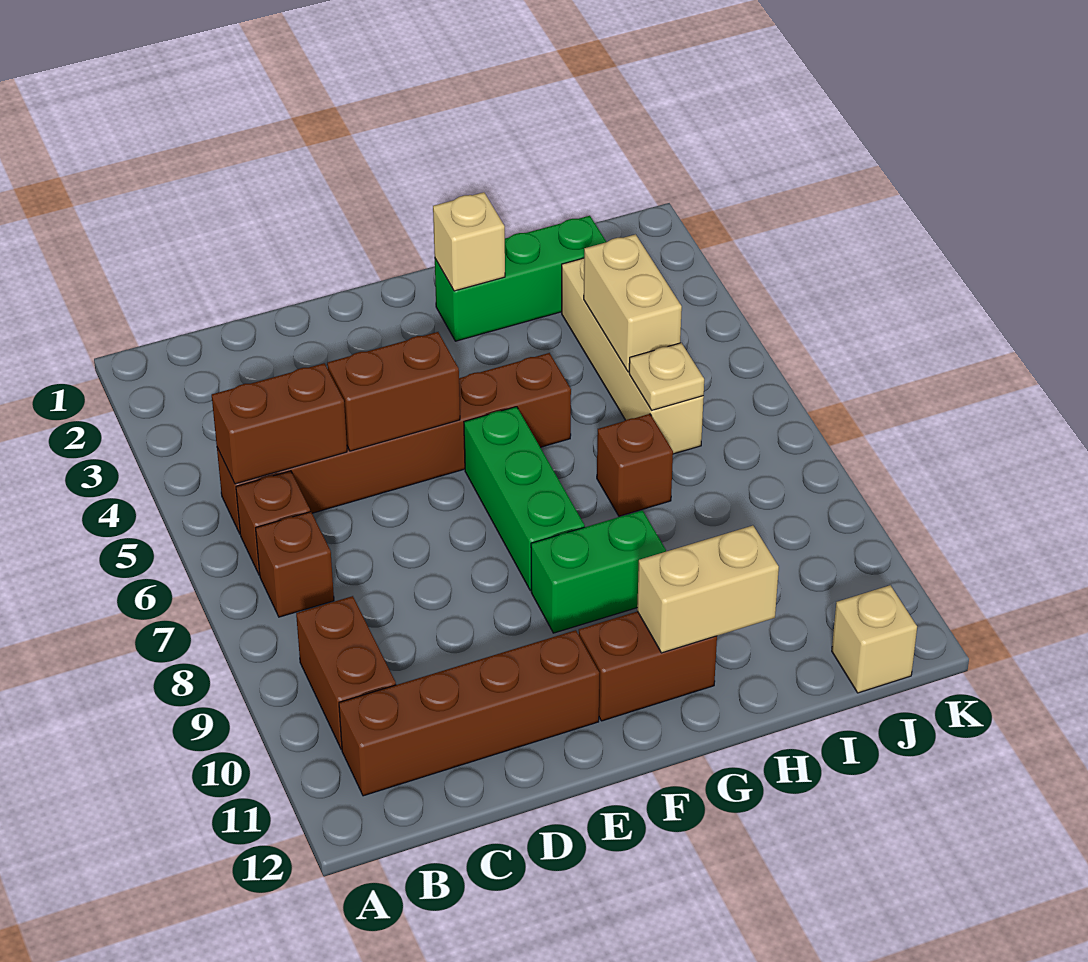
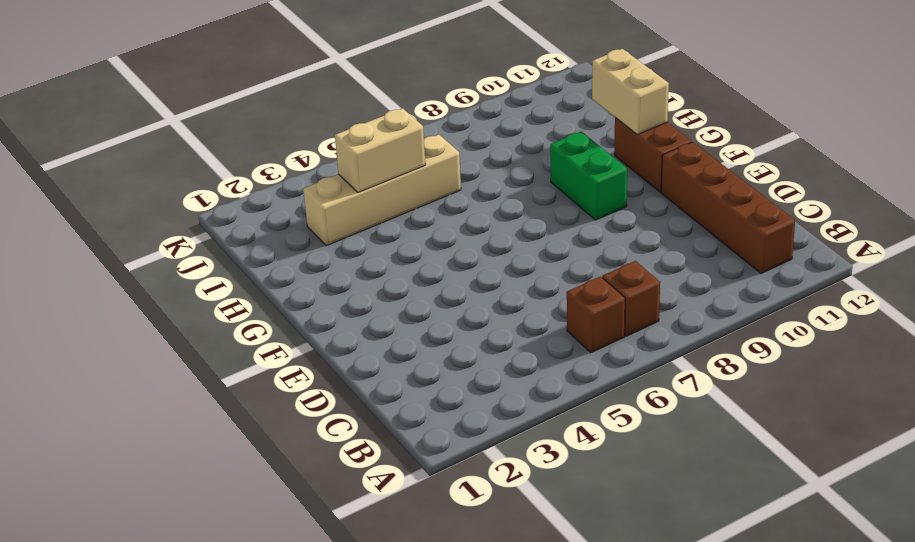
none -> brown brick B5:G5 level 1
none -> brown brick B9:B10 level 1
none -> green brick F6:F8 level 1

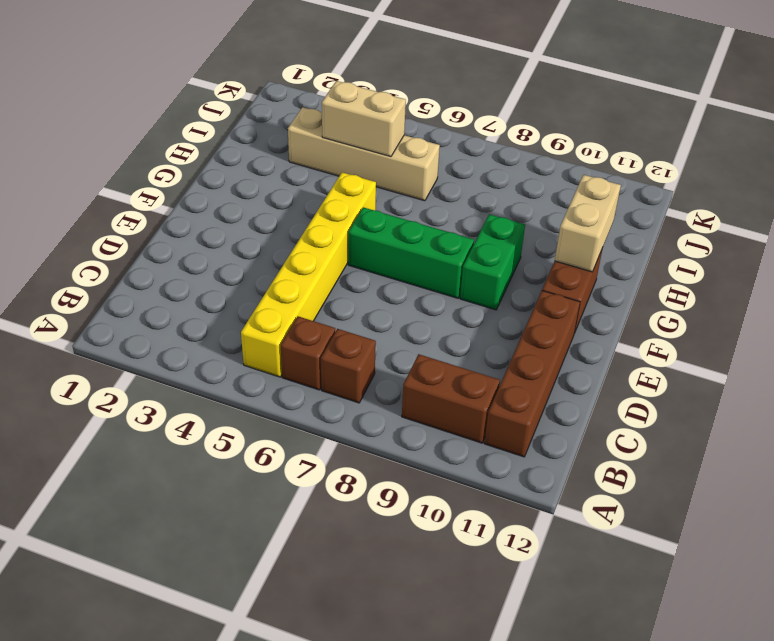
yellow brick B5:G5 level 1 -> brown brick B5:G5 level 1
none -> green brick G2:I2 level 1
none -> brown brick H7 level 1
none -> tan brick J12 level 1

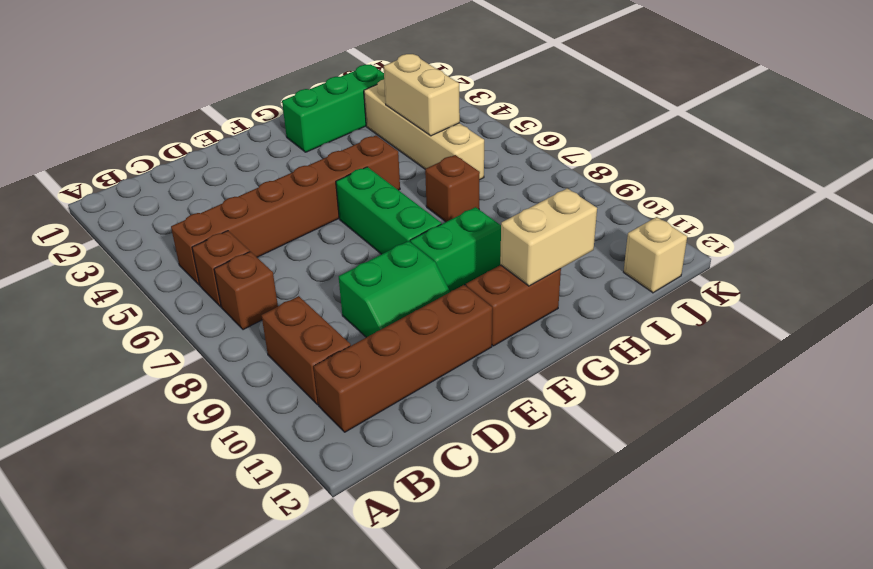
green slope D9:E10 level 1 top 9 -> none
none -> brown brick B5:C5 level 2
none -> brown brick D5:E5 level 2
none -> tan brick G2 level 2

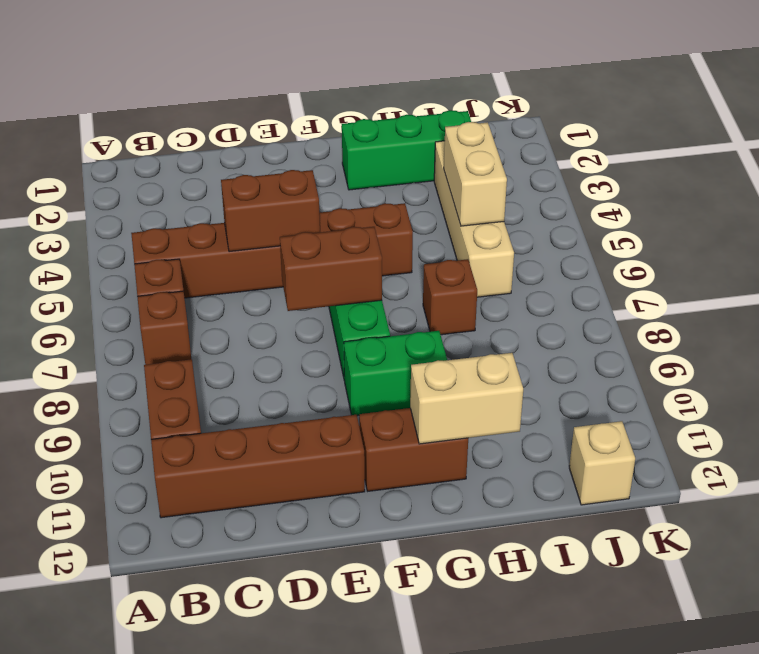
brown brick E7:F7 level 2 -> brown brick B5:C5 level 2
none -> tan brick G2 level 2
none -> tan plate I6 level 2

